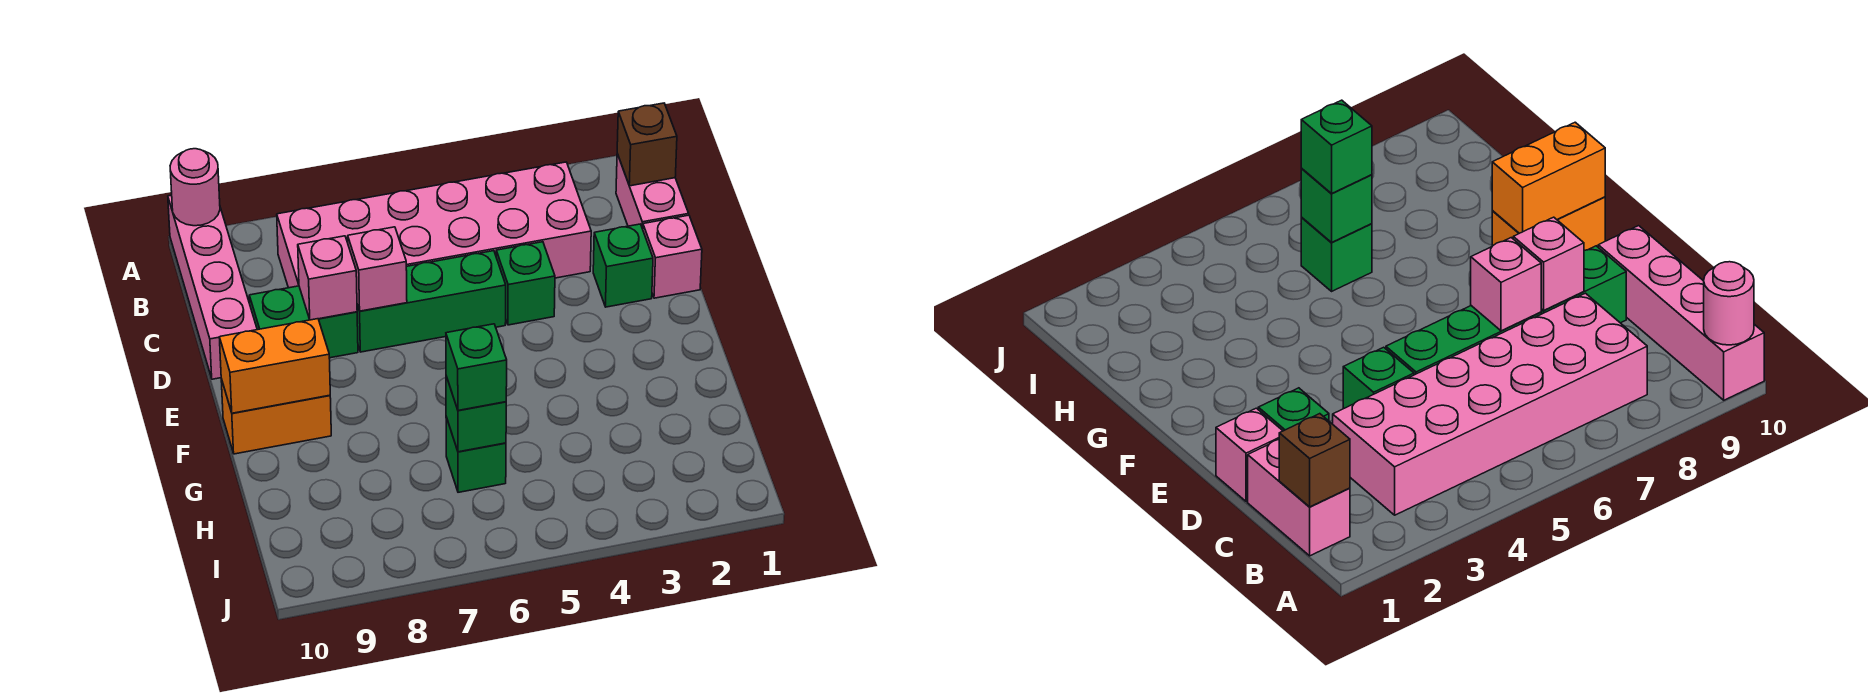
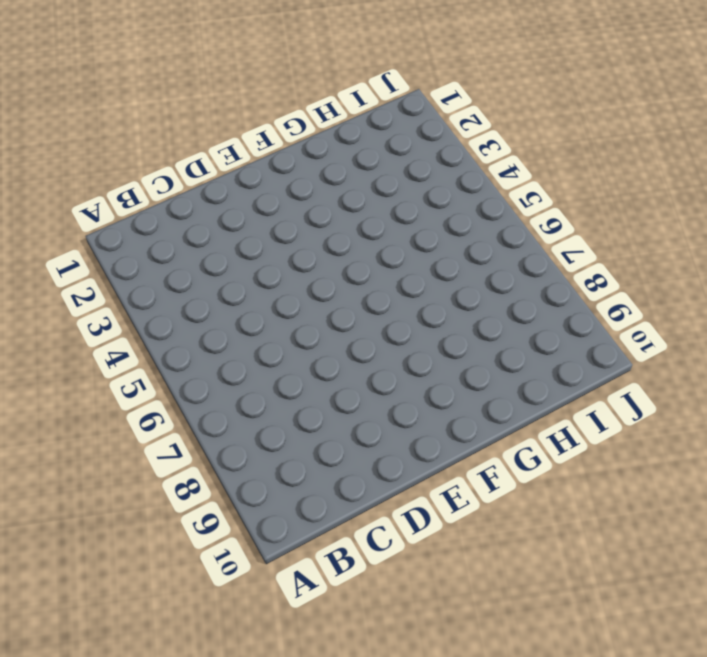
none -> pink brick A10:D10 level 1
none -> pink brick B1:C1 level 1
none -> pink brick B3:C8 level 1

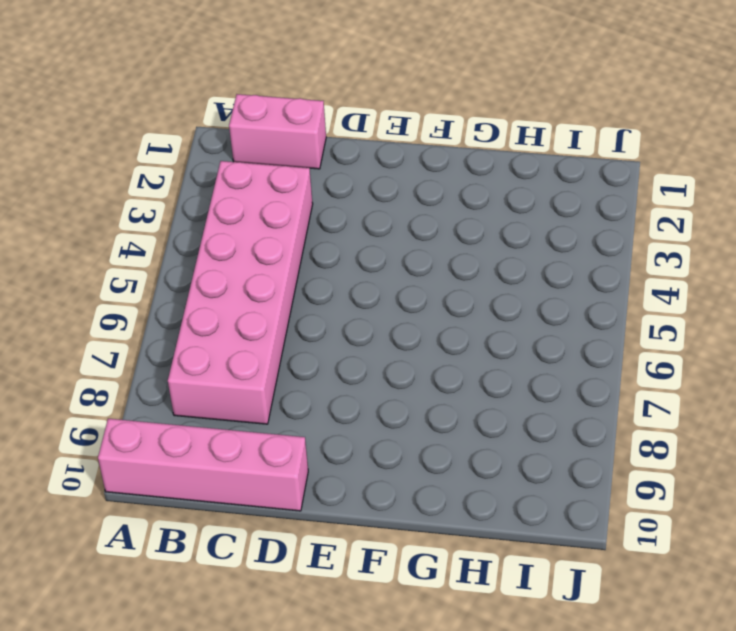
none -> pink brick D1 level 1
none -> green brick D2 level 1
none -> green brick D4 level 1

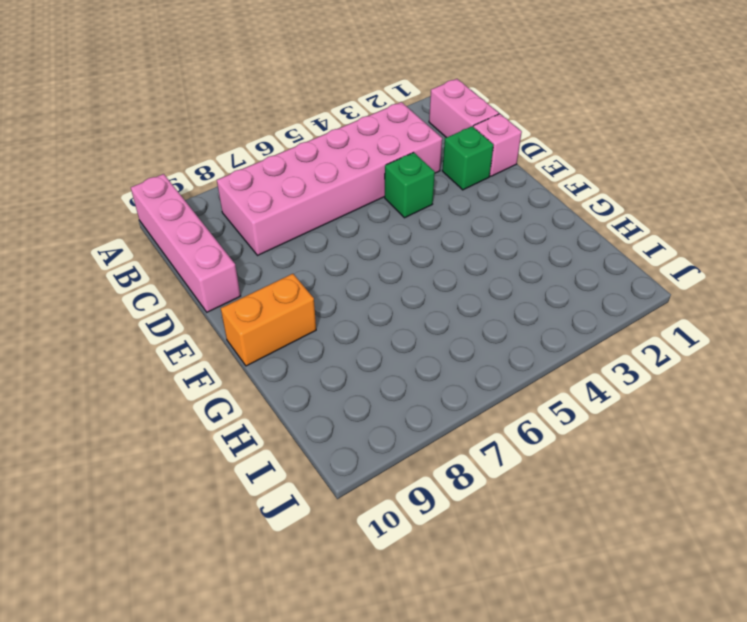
none -> green brick D5:D7 level 1
none -> green brick D8:D9 level 1
none -> green brick H6 level 1

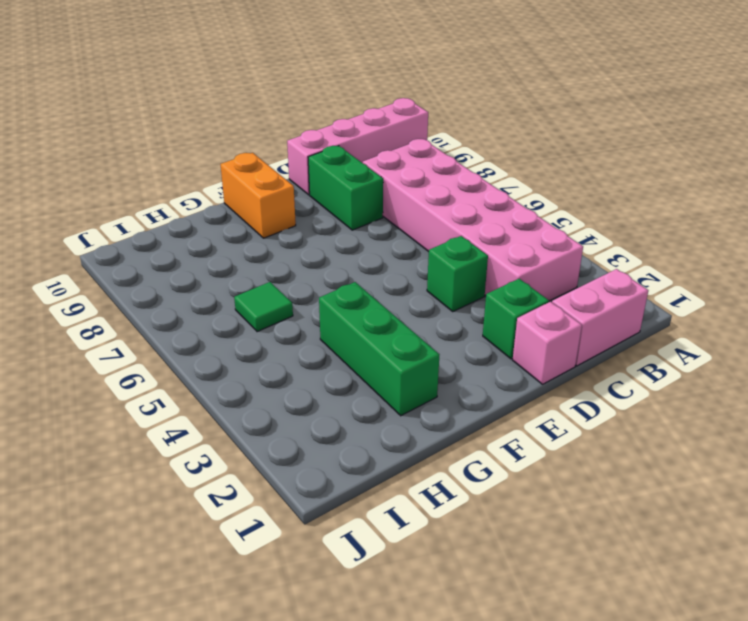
green brick G2:G4 level 1 -> green brick D5:D7 level 1
green tile H6 level 1 -> green brick H6 level 1
none -> pink round brick A10 level 2
none -> brown brick B1 level 2
none -> pink brick D7 level 2

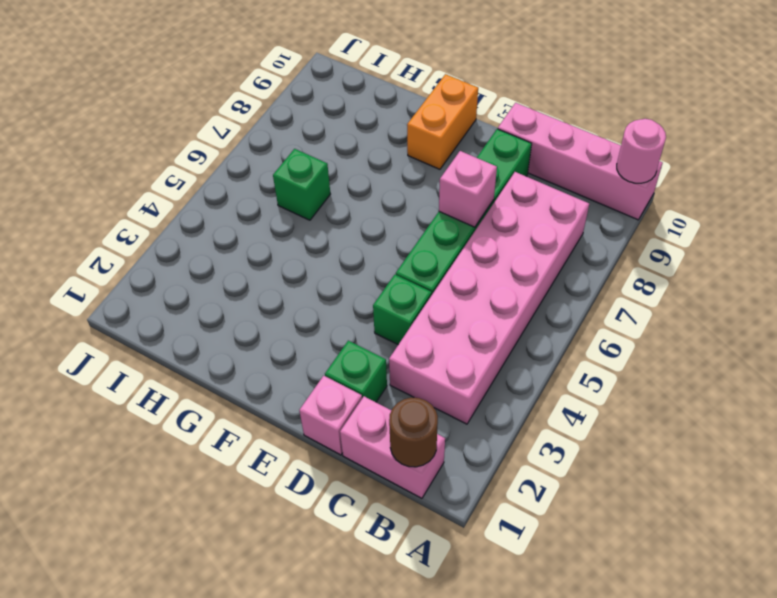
brown round brick B1 level 2 -> brown brick B1 level 2
none -> pink brick D8 level 2
none -> orange brick F9:F10 level 2
none -> green brick H6 level 2

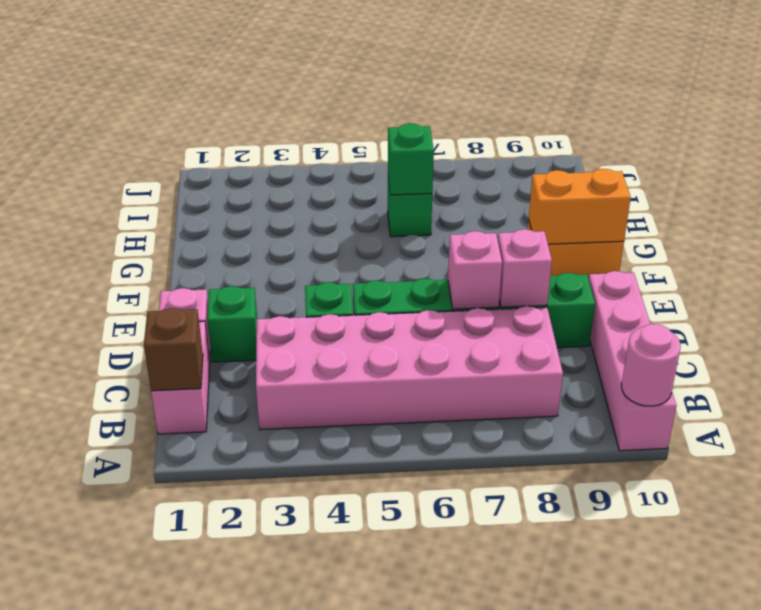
none -> green brick H6 level 3

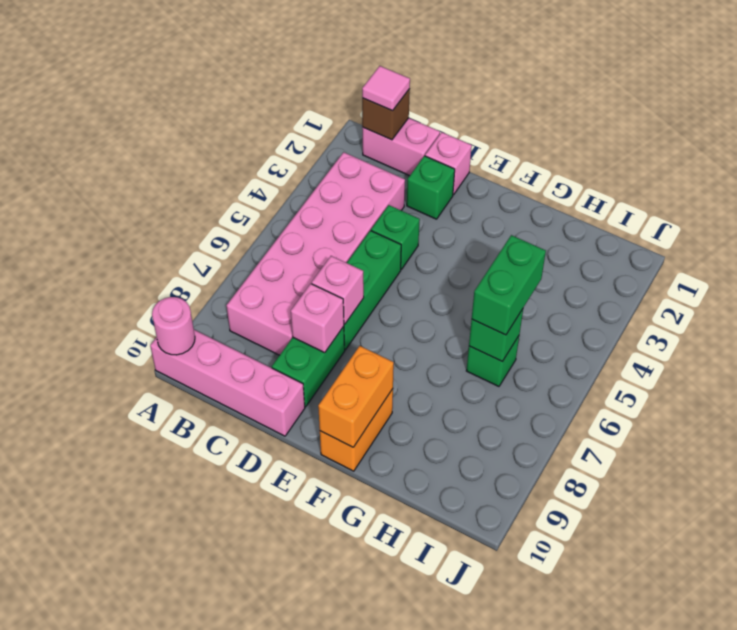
pink tile B1 level 3 -> none
green brick H5:H6 level 3 -> green brick H6 level 3

